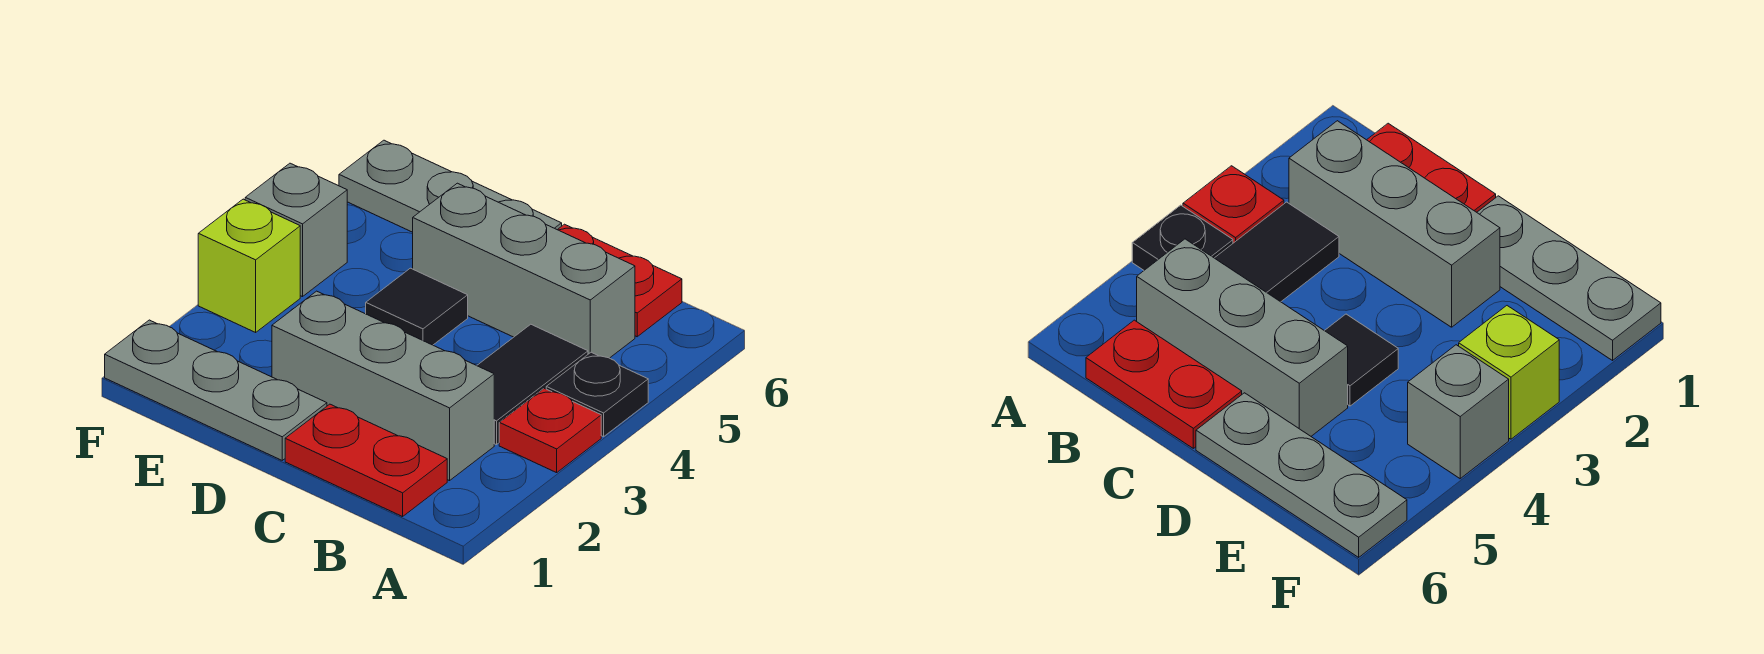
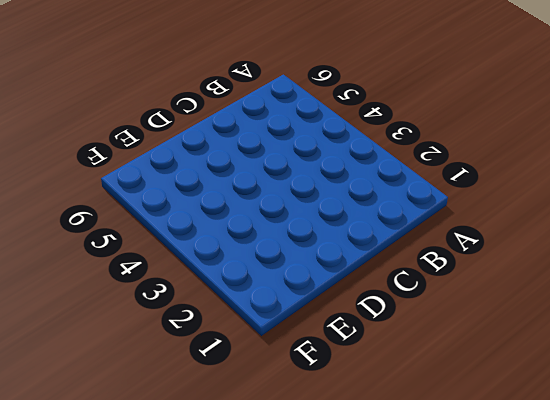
none -> red plate A3 level 1
none -> black plate A4 level 1
none -> red plate B1:C1 level 1

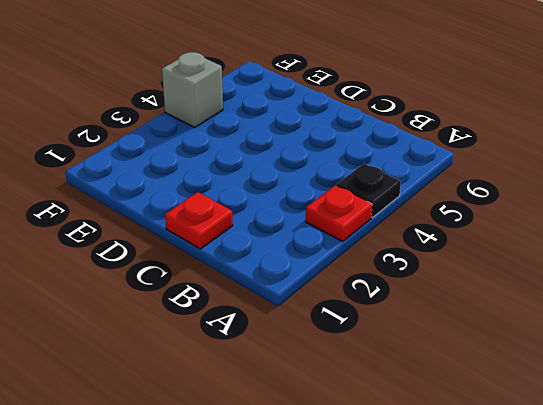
red plate C1 level 1 -> red plate B1:C1 level 1
none -> grey brick B2:D2 level 1
none -> black tile B3:B4 level 1
none -> grey brick B5:D5 level 1

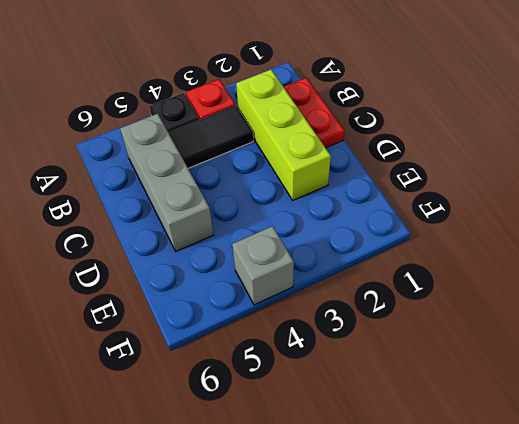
lime brick B2:D2 level 1 -> grey brick B2:D2 level 1
none -> red plate B6:C6 level 1
none -> grey plate D1:F1 level 1
none -> black tile D4 level 1

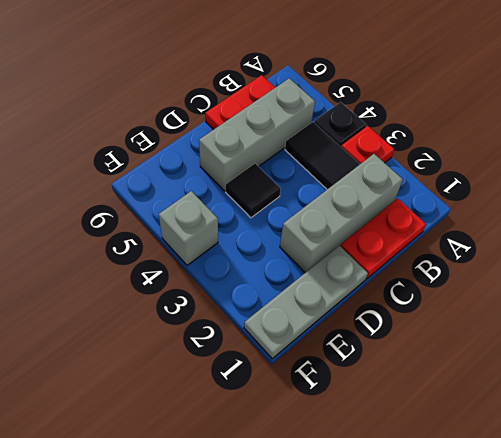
none -> grey plate D6:F6 level 1
none -> lime brick F3 level 1

